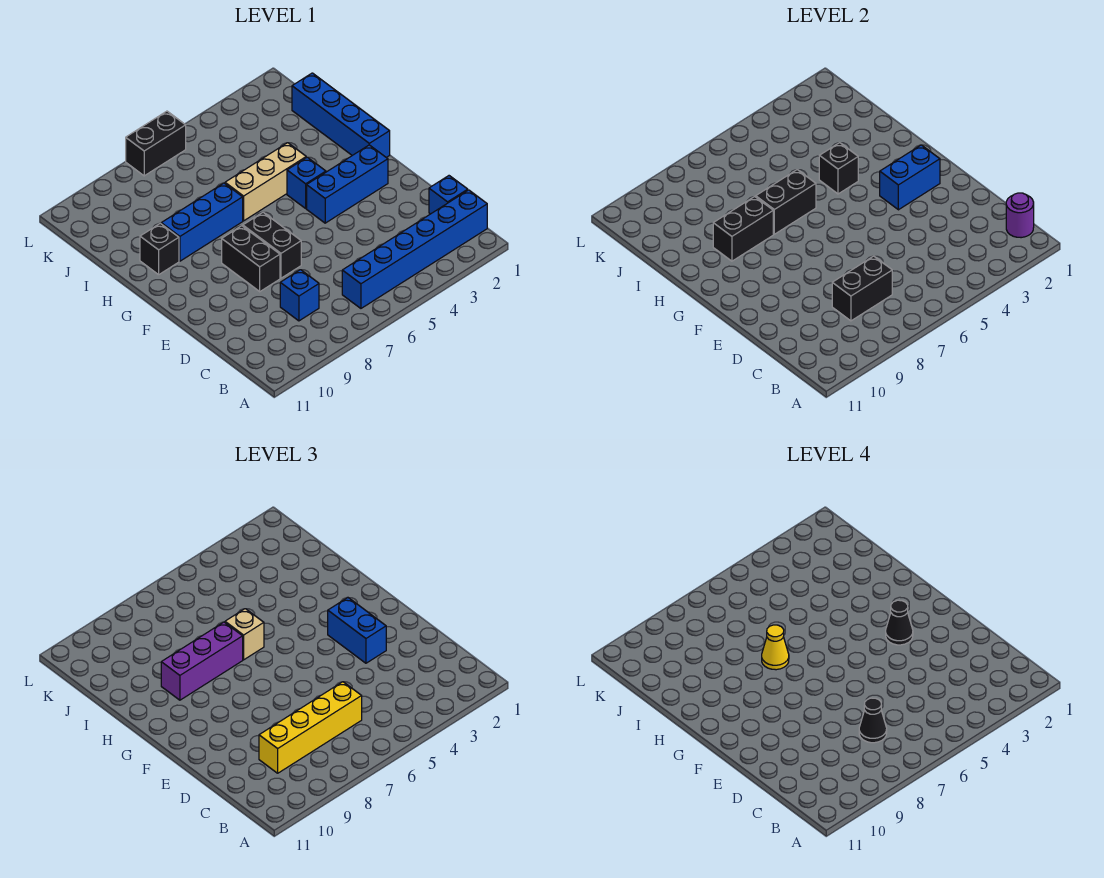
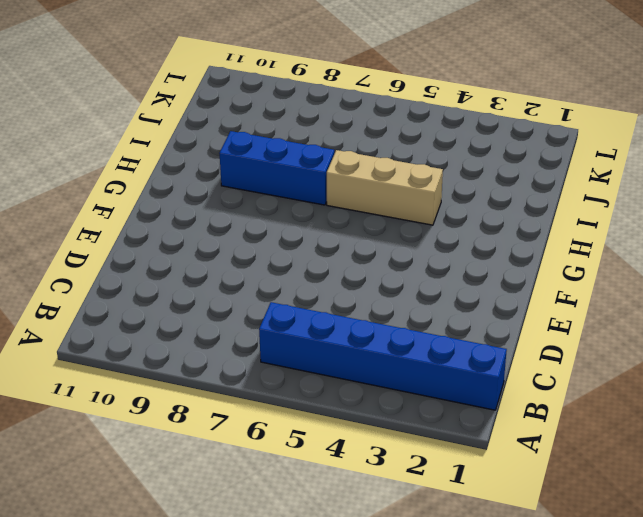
none -> blue brick C1 level 1
none -> blue brick C8 level 1
none -> black brick E7:F7 level 1

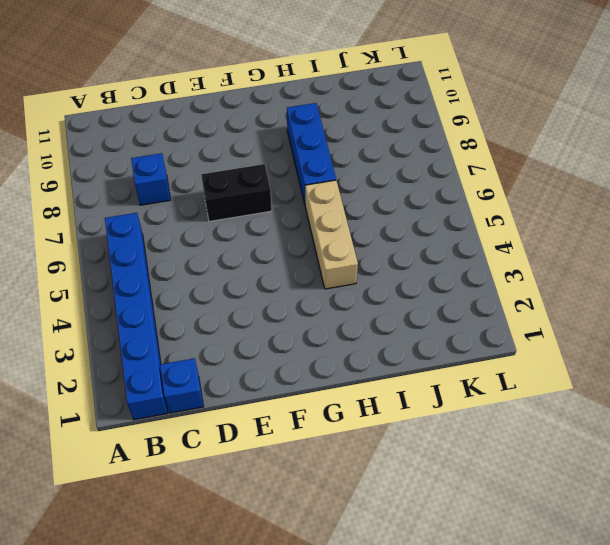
none -> black brick E8:F8 level 1
none -> blue brick F2:F4 level 1
none -> blue brick G1:J1 level 1

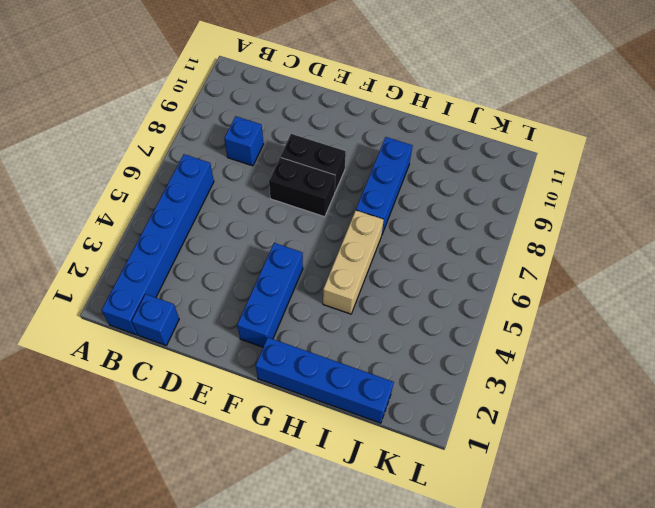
none -> blue brick G4 level 1
none -> black brick H10 level 1
none -> black brick L6:L7 level 1

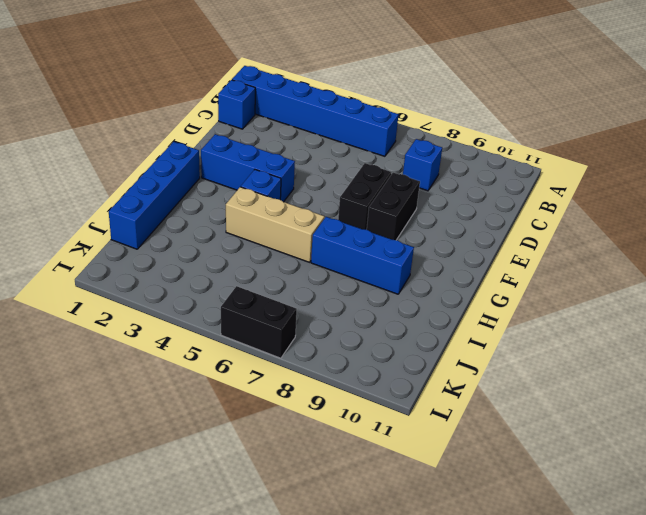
none -> black brick H10 level 1
none -> purple round brick B1 level 2
none -> black brick C7:C8 level 2

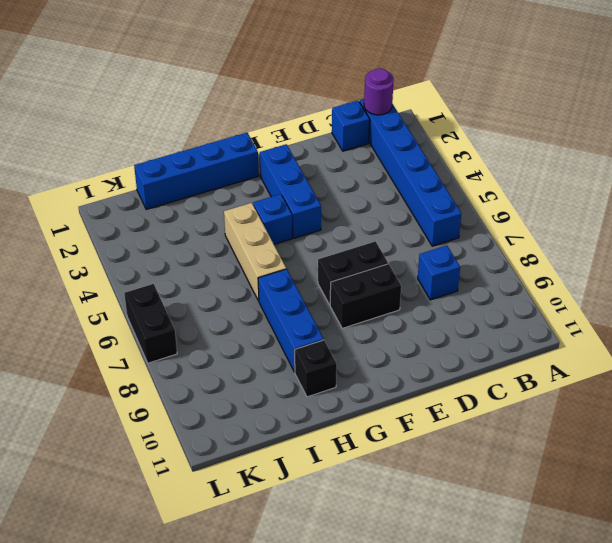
none -> black brick C7:C8 level 2
none -> blue brick F2:F3 level 2
none -> black brick H4 level 2

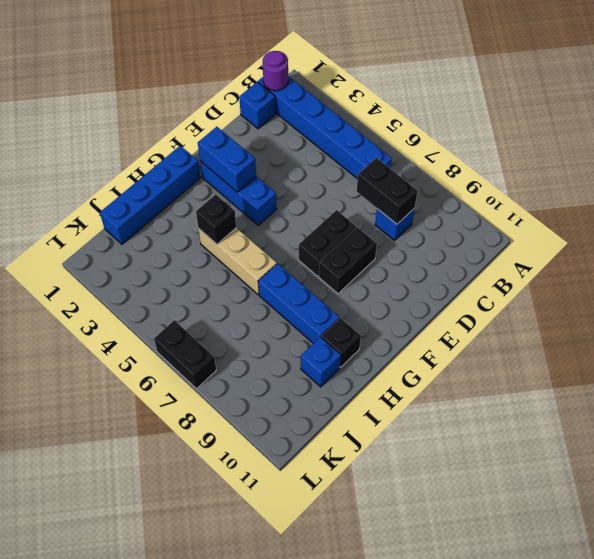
blue brick I10 level 1 -> blue brick G4 level 1
none -> black brick H6:H7 level 2
none -> black brick H8:H9 level 2
none -> yellow brick C6:C9 level 3

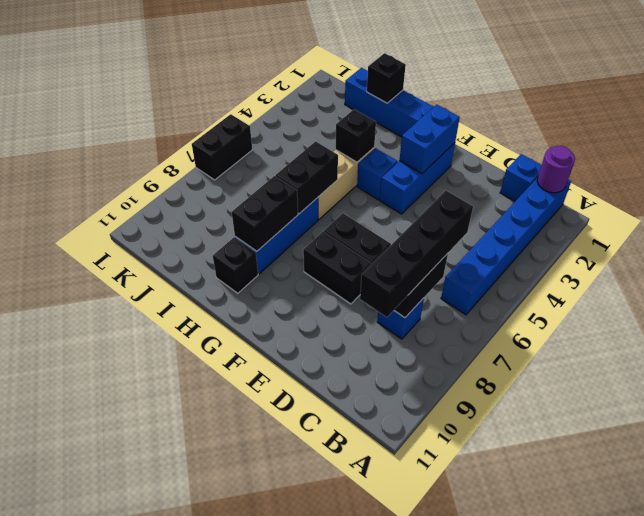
black brick C6:C9 level 3 -> yellow brick C6:C9 level 3
black brick I1 level 2 -> none
none -> blue brick E3:F3 level 3
none -> tan brick H6 level 3
none -> purple brick H7:H9 level 3

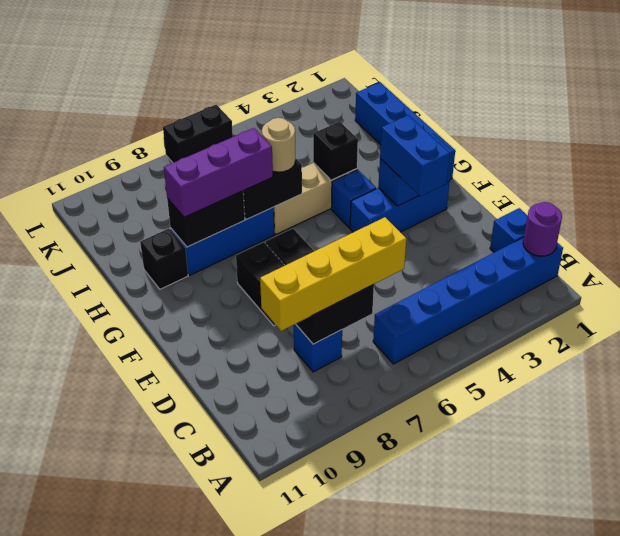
tan round brick H6 level 3 -> tan brick H6 level 3
none -> black cone C7 level 4
none -> black cone F3 level 4
none -> yellow cone H7 level 4

